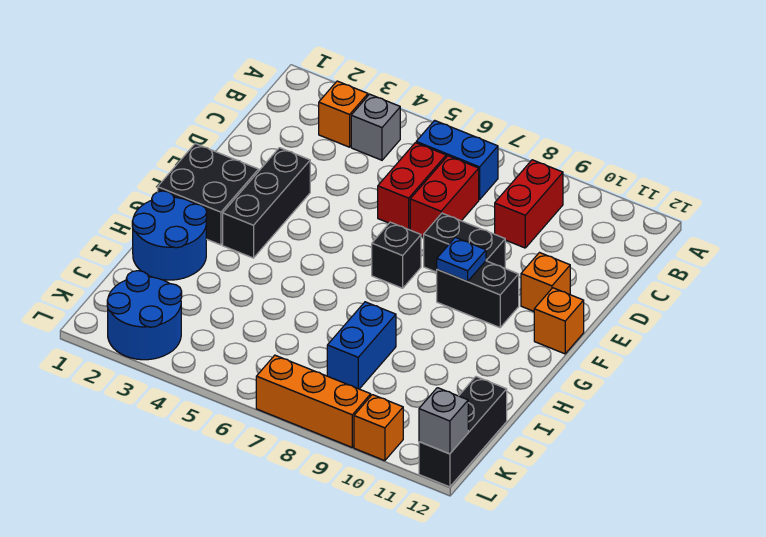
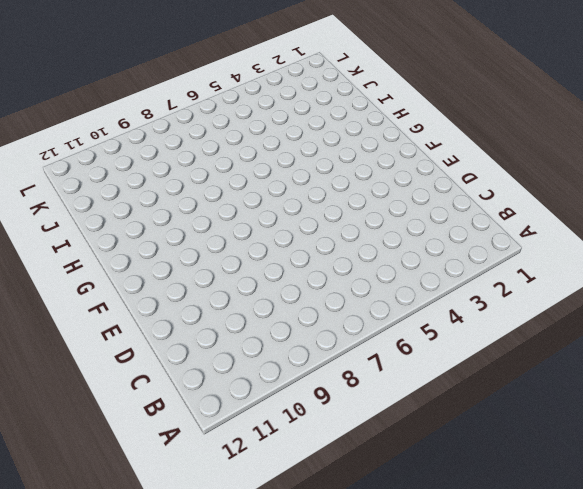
none -> orange brick B3 level 1
none -> grey brick B4 level 1
none -> blue brick B6:B7 level 1

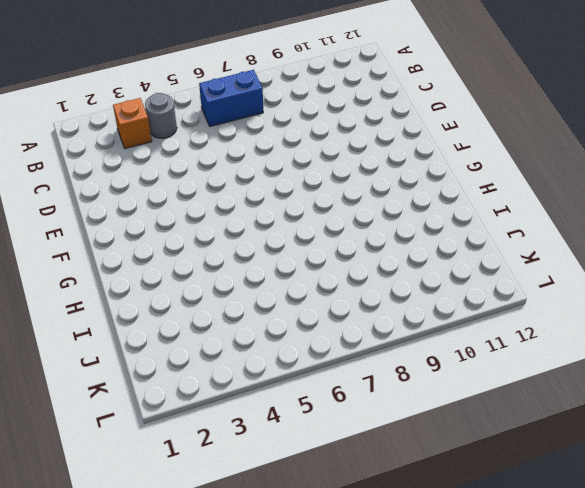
grey round brick B4 level 1 -> grey brick B4 level 1
none -> red brick B9:C9 level 1
none -> red brick C6:D6 level 1
none -> red brick C7:D7 level 1

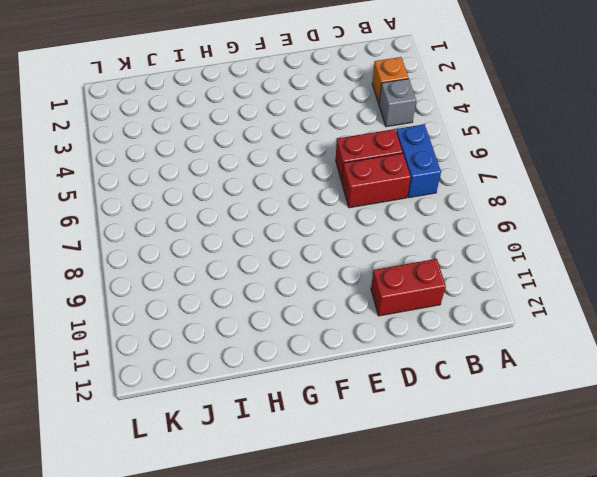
red brick C11:D11 level 1 -> red brick B9:C9 level 1
none -> black brick E3:G3 level 1
none -> black brick E8:E9 level 1
none -> orange brick E11 level 1

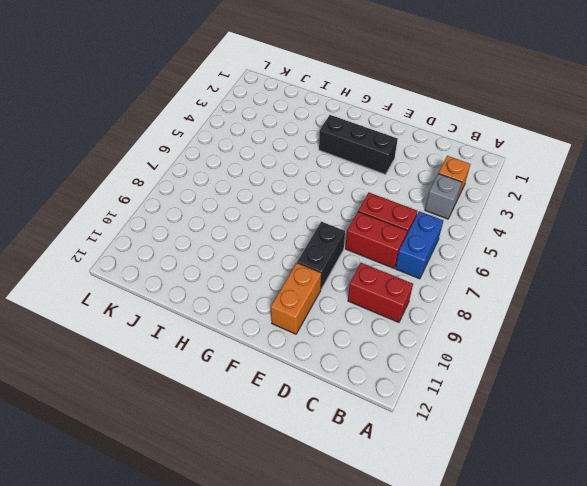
orange brick E10:E11 level 1 -> orange brick E11 level 1
none -> black brick F1:G2 level 1
none -> black brick F7 level 1
none -> black brick F9:F10 level 1

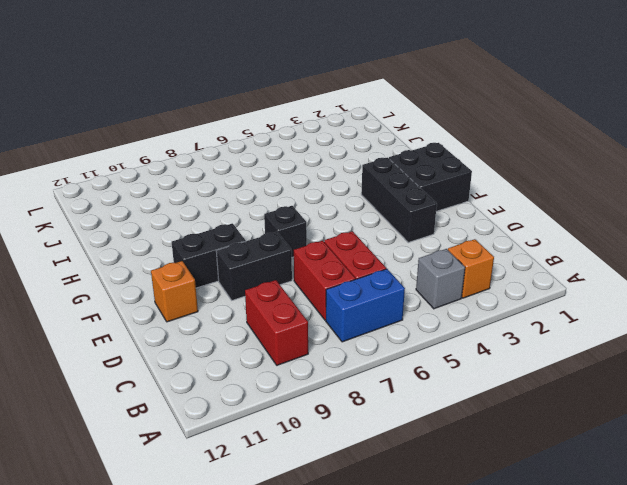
none -> orange brick F12 level 1
none -> blue round brick H1:I2 level 1
none -> blue brick I8:J8 level 1

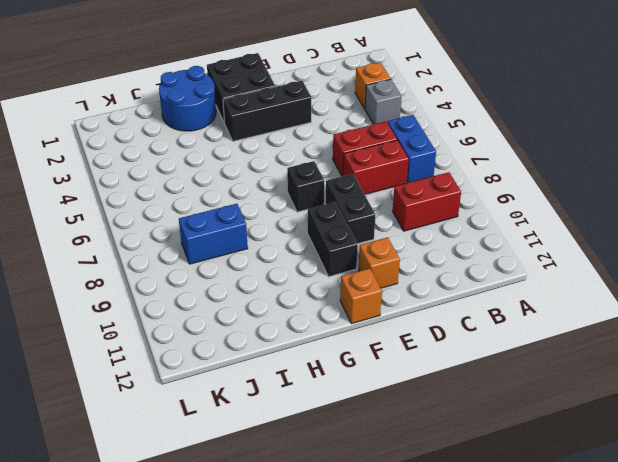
none -> black brick J12:L12 level 1
none -> blue round brick K2:L3 level 1
none -> orange brick L7:L9 level 1

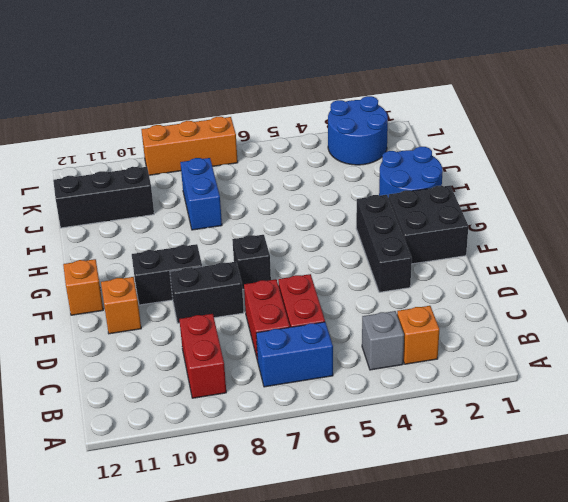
black brick J10:J12 level 1 -> black brick J12:L12 level 1
none -> orange brick L10 level 1
none -> blue plate F9 level 2
none -> grey brick L12 level 2

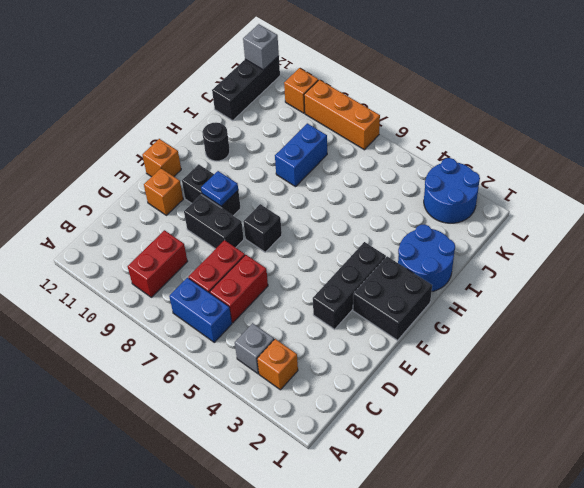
black round brick H11 level 1 -> none

